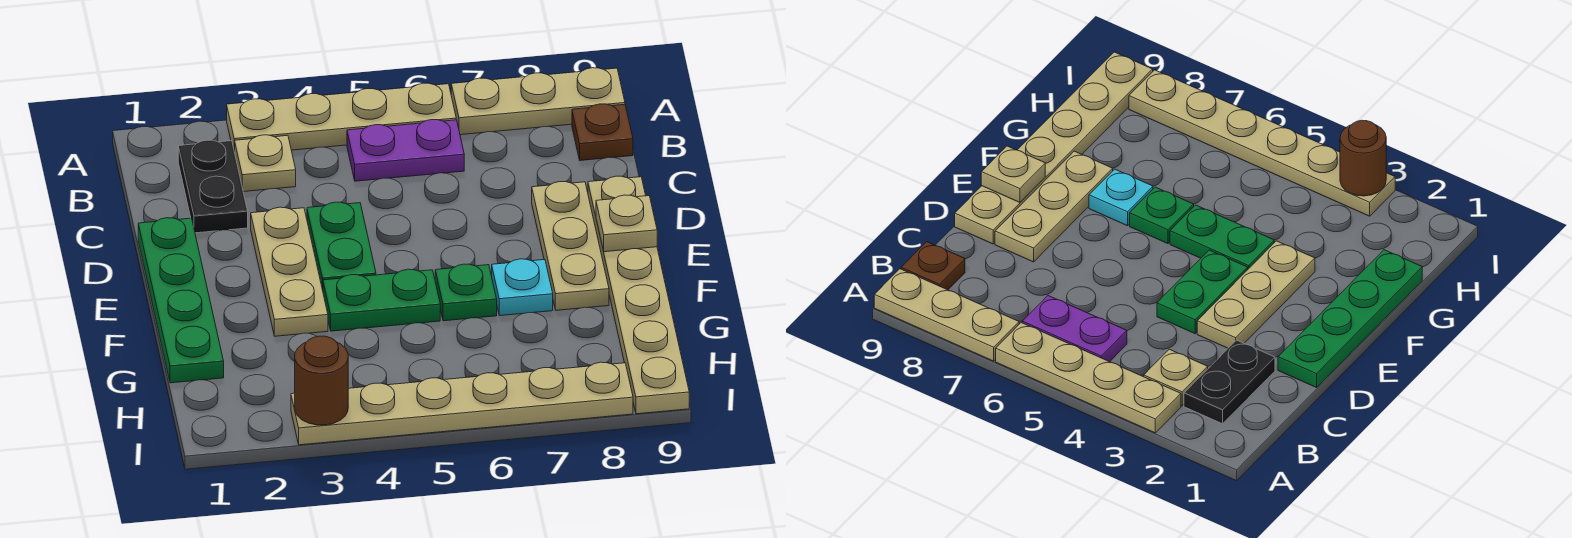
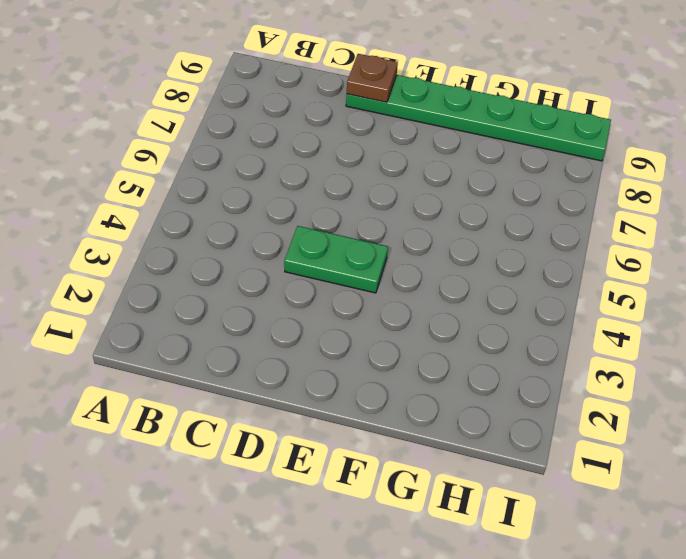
green plate D9:I9 level 1 -> tan plate D9:I9 level 1
brown plate D9 level 2 -> brown plate B9 level 1
none -> tan plate A3:A6 level 1
none -> tan plate A7:A9 level 1
none -> black plate B2:C2 level 1

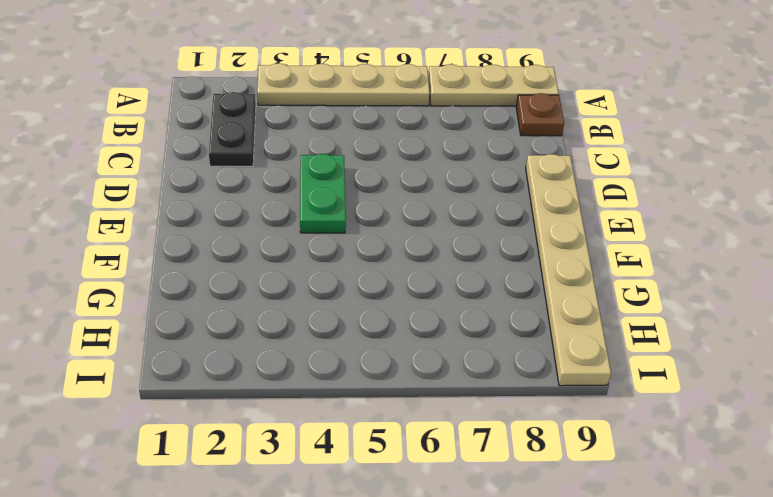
none -> tan plate B3 level 1
none -> purple plate B5:B6 level 1
none -> green plate D1:G1 level 1

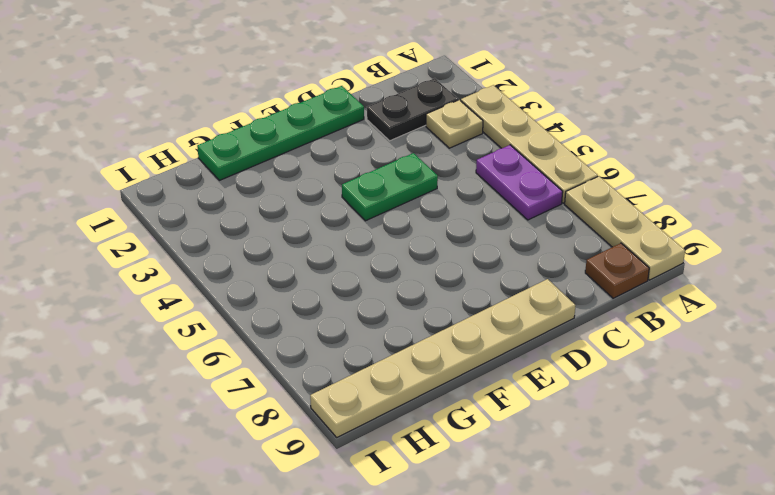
none -> tan plate D3:F3 level 1
none -> tan plate D8:F8 level 1
none -> green plate F4:F5 level 1

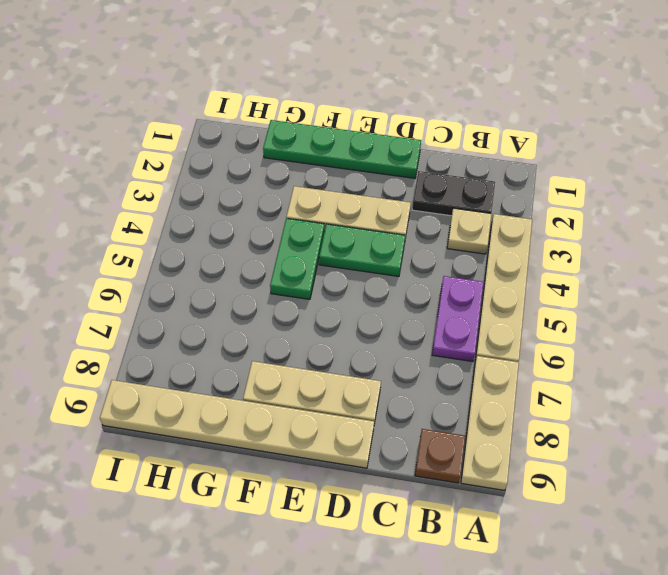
none -> green plate F6 level 1
none -> cyan plate F7 level 1
none -> tan plate I3:I8 level 1

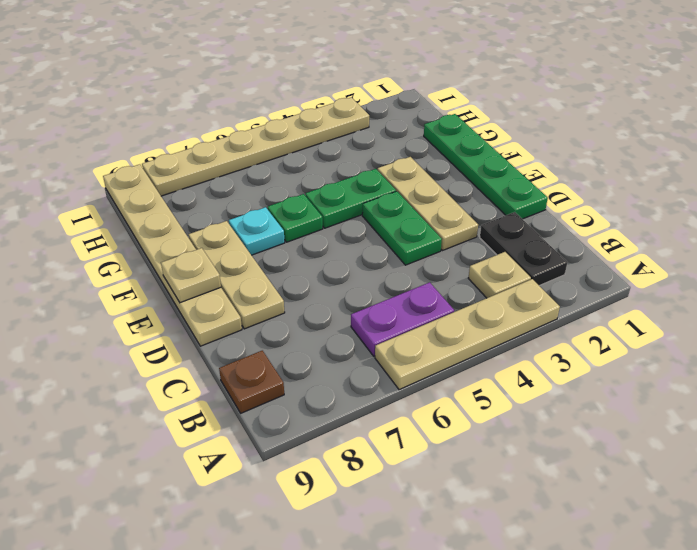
none -> tan plate A7:A9 level 1
none -> brown round brick I3 level 2

